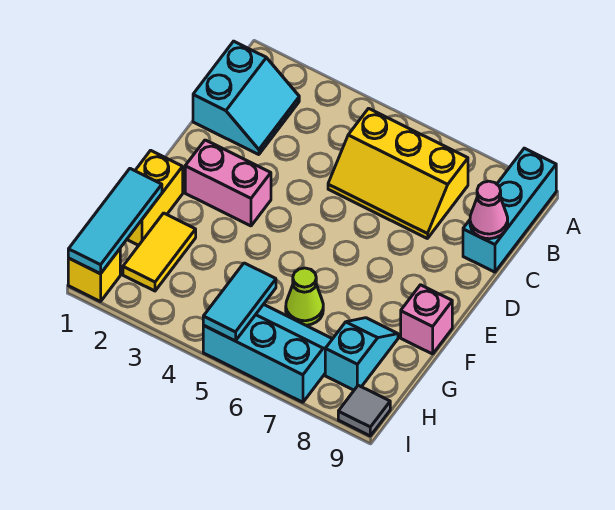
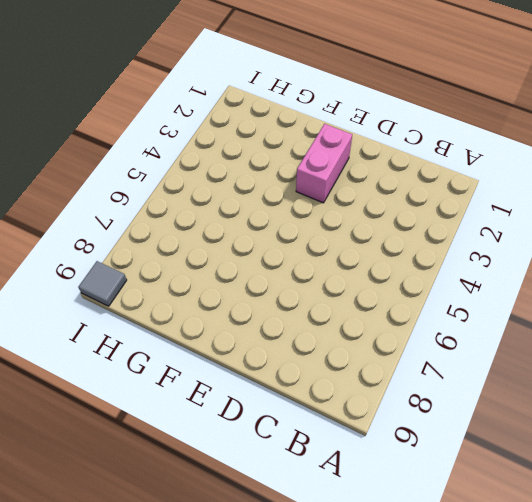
none -> cyan brick A9:C9 level 1
none -> cyan slope B1:C2 level 1 top 1
none -> yellow slope B5:C7 level 1 top B

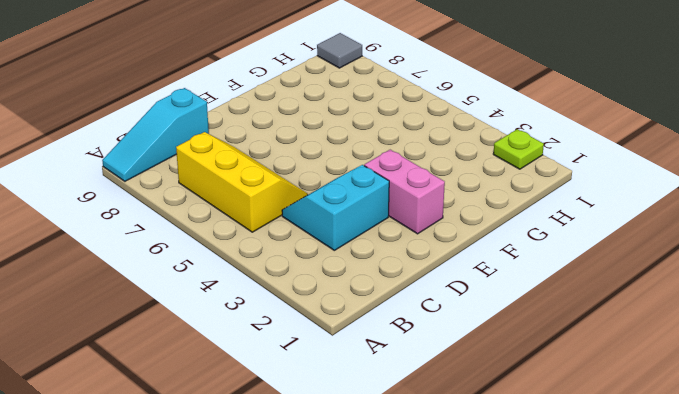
cyan slope A9:C9 level 1 top C -> cyan brick A9:C9 level 1
cyan slope C3:D4 level 1 top 3 -> cyan slope B1:C2 level 1 top 1
lime plate I2 level 1 -> none
none -> yellow brick F1:G1 level 1
none -> pink brick F9 level 1
none -> yellow tile G2:H2 level 1

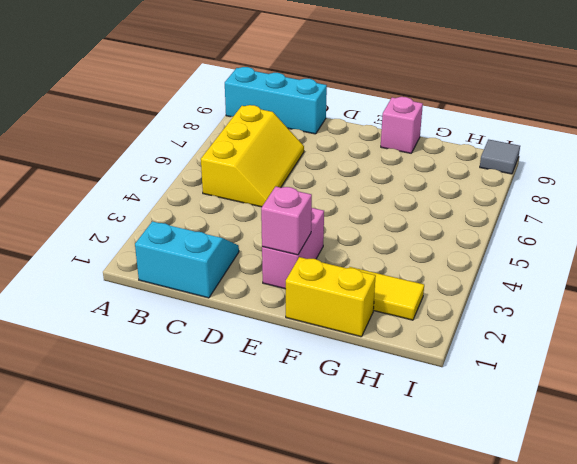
pink brick E2 level 2 -> none
none -> lime cone G6 level 1
none -> cyan slope G8:H8 level 1 top H
none -> cyan slope H5:I7 level 1 top I

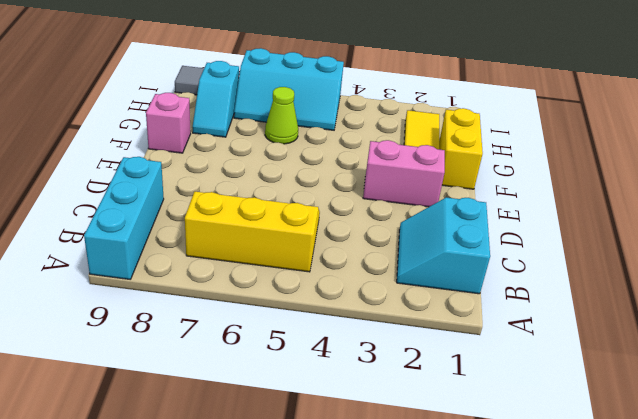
none -> yellow brick I1 level 1
none -> pink cone C9 level 2
none -> cyan tile G1:I1 level 2

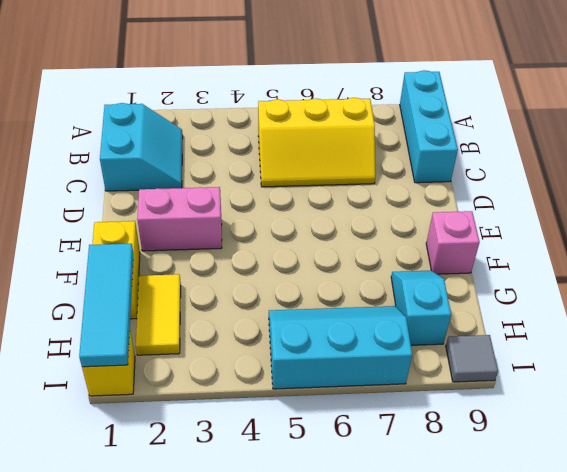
none -> lime cone G6 level 1
none -> pink cone C9 level 2
none -> cyan tile H5:I5 level 2

